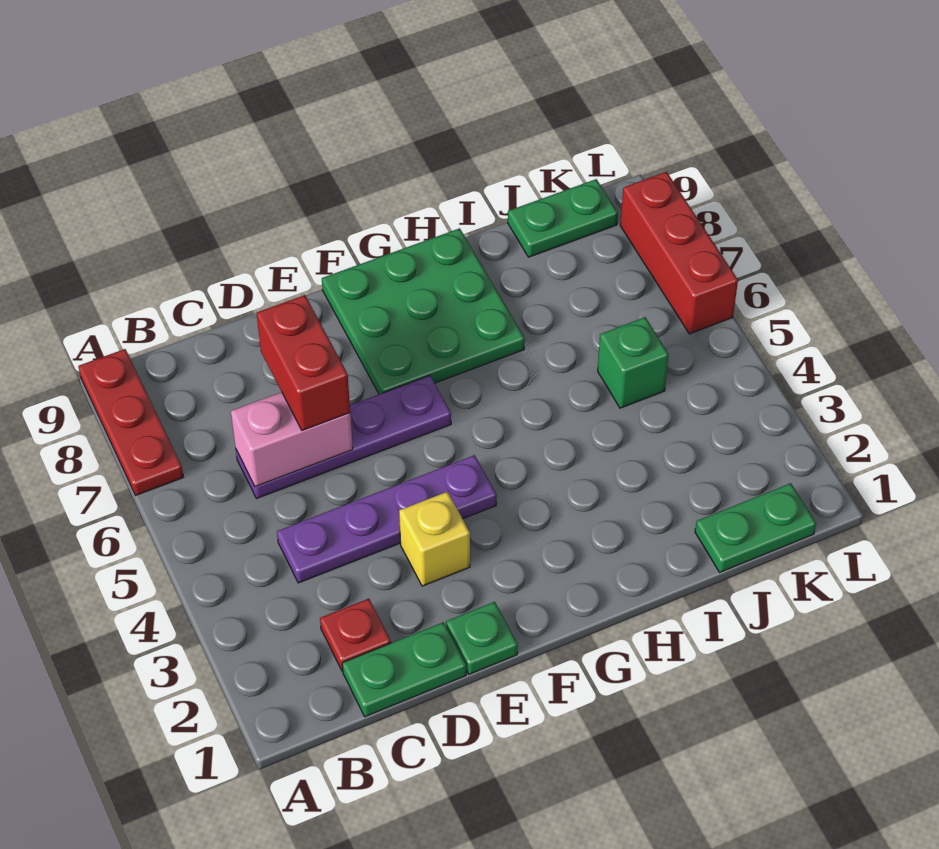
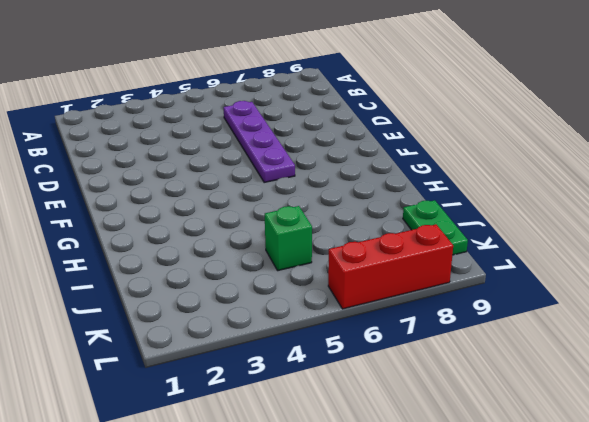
none -> red plate A7:A9 level 1
none -> green plate C1:D1 level 1
none -> red plate C2 level 1

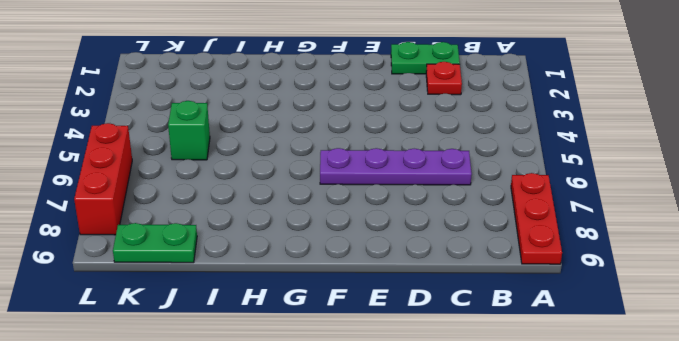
none -> purple plate C4:F4 level 1
none -> green plate E1 level 1
none -> yellow brick E3 level 1

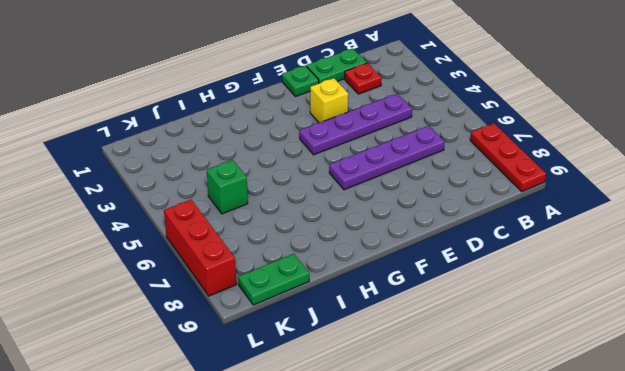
none -> green plate F7:H9 level 1
none -> green plate J1:K1 level 1
none -> pink brick C6:D6 level 2

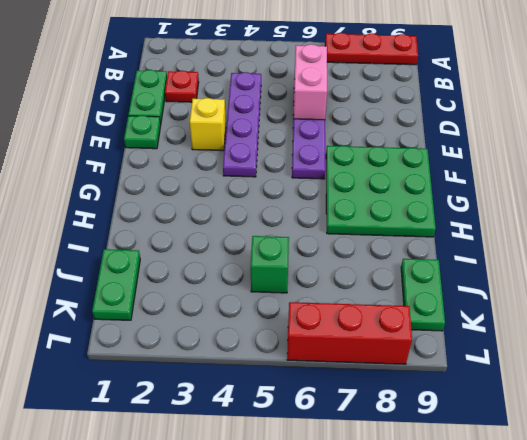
none -> red brick D6:D7 level 3

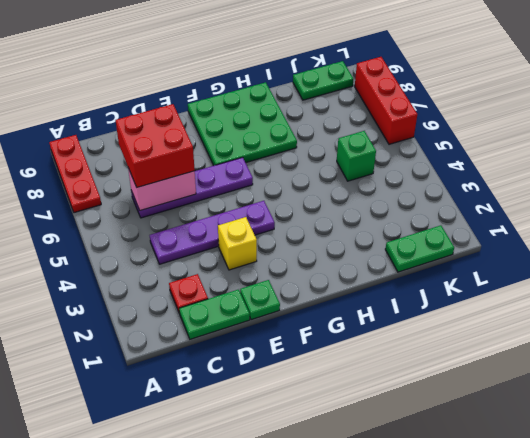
red brick C6:D7 level 3 -> red brick D6:D7 level 3

